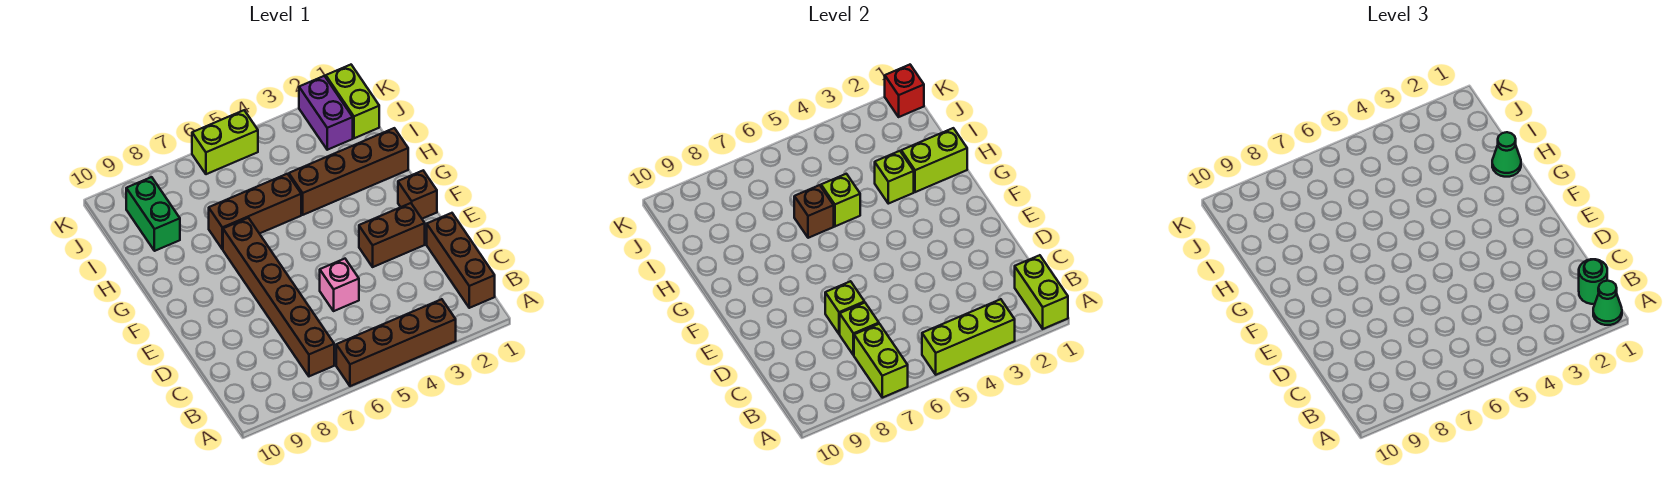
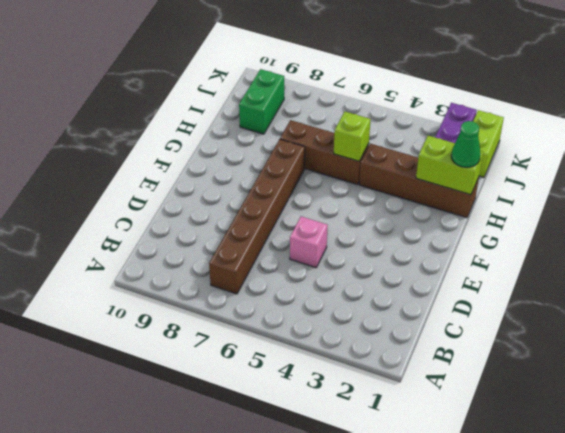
none -> brown brick A3:A6 level 1
none -> brown brick B1:D1 level 1
none -> brown brick E2:E3 level 1

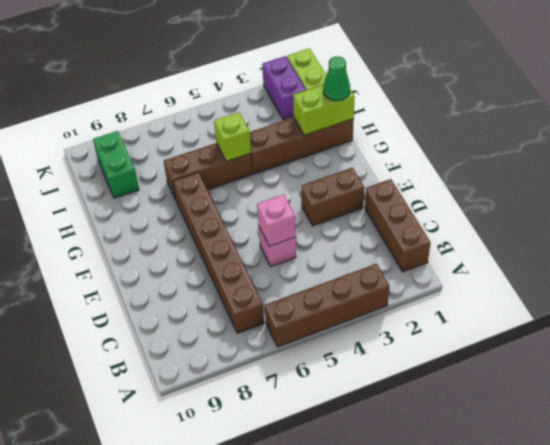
pink brick D5 level 2 -> none
none -> brown brick F1 level 1
none -> lime brick K5:K6 level 1
none -> lime brick A1:B1 level 2

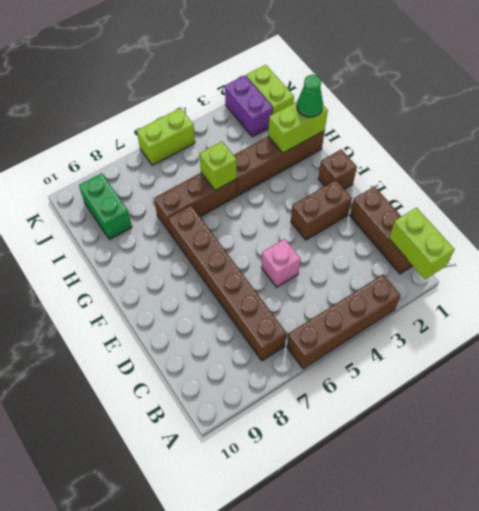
none -> lime brick A3:A5 level 2
none -> lime brick A7:B7 level 2
none -> lime brick C7 level 2

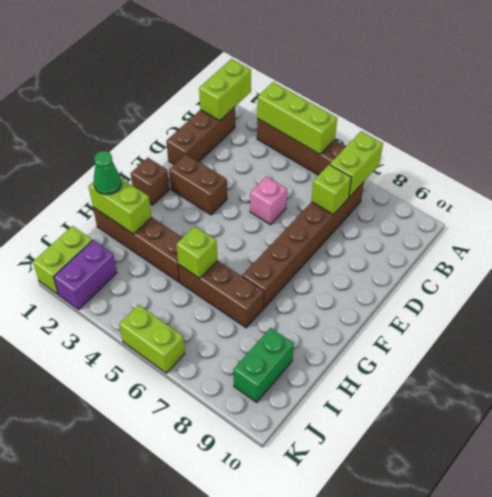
none -> lime brick D7 level 2
none -> lime brick H3 level 2
none -> brown brick H6 level 2

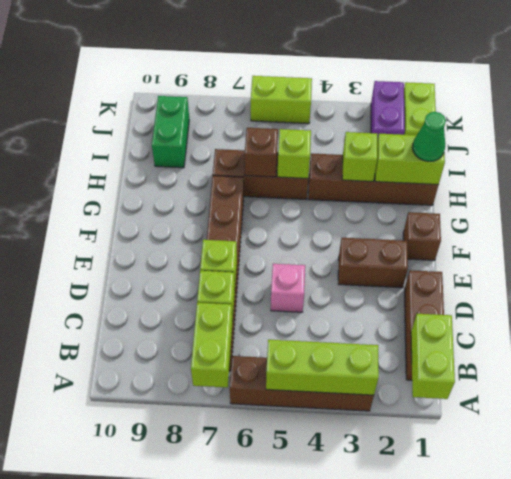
none -> red brick K1 level 2
none -> green cone A1 level 3
none -> green round brick B1 level 3

